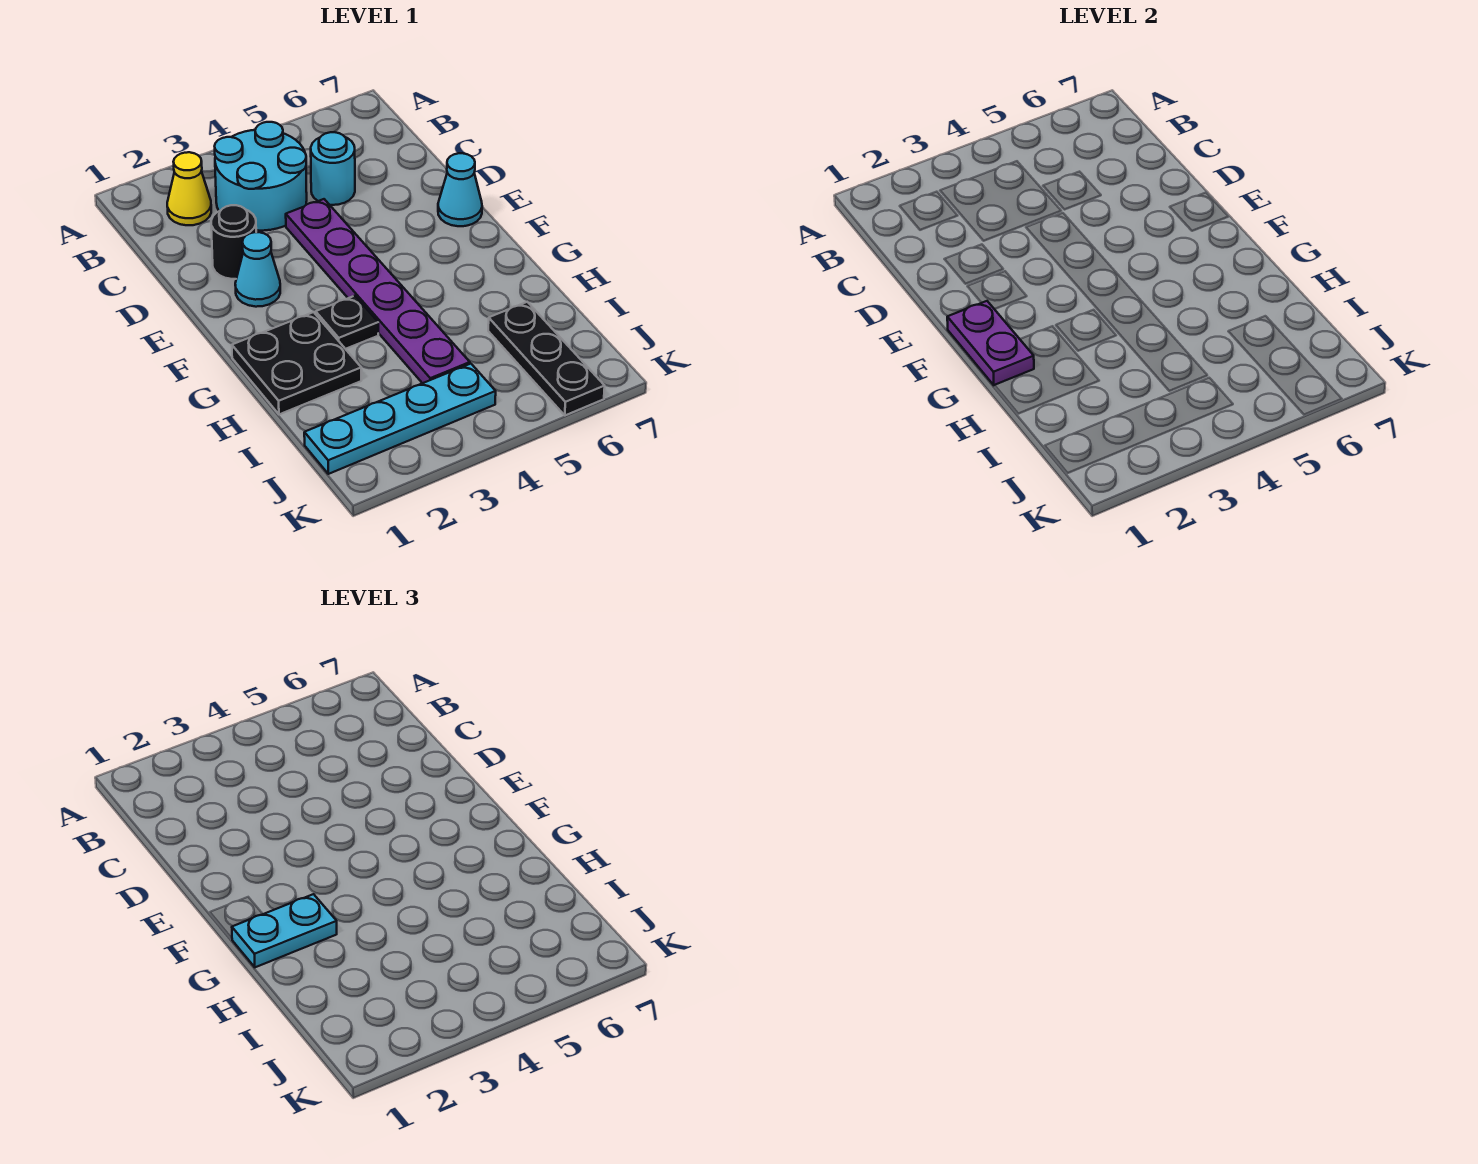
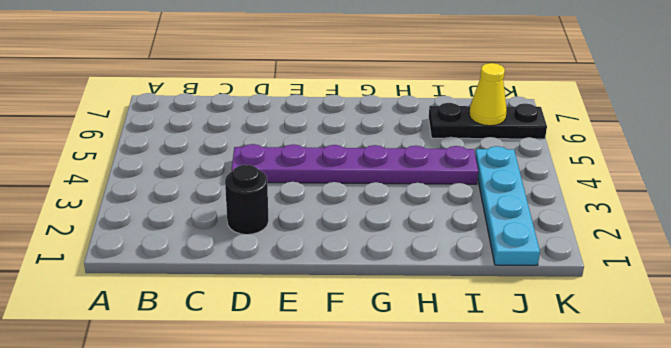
yellow cone J6 level 2 -> yellow cone B2 level 1
none -> cyan round brick B3:C4 level 1
none -> cyan round brick C5 level 1
none -> cyan cone E2 level 1

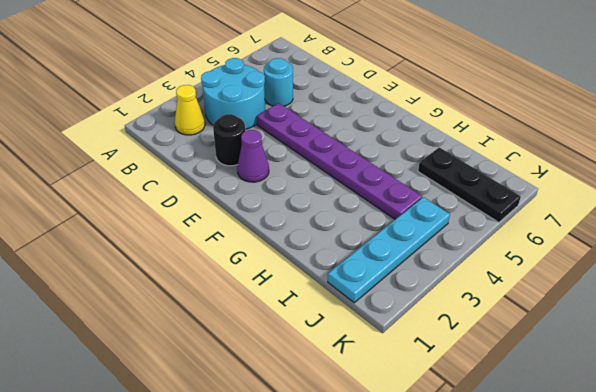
purple cone E2 level 1 -> cyan cone E2 level 1
none -> cyan cone E7 level 1
none -> black plate G1:H2 level 1
none -> black plate G3 level 1

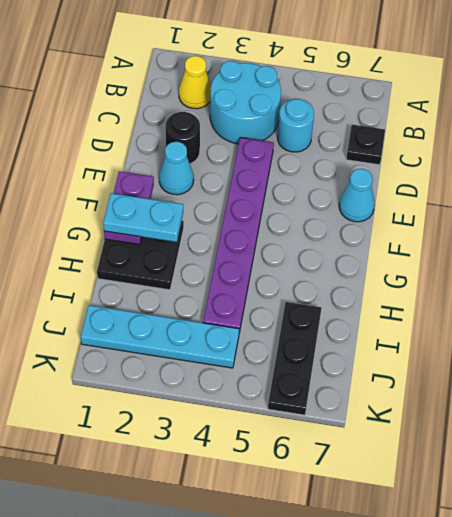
black plate C7 level 1 -> black plate G3 level 1

